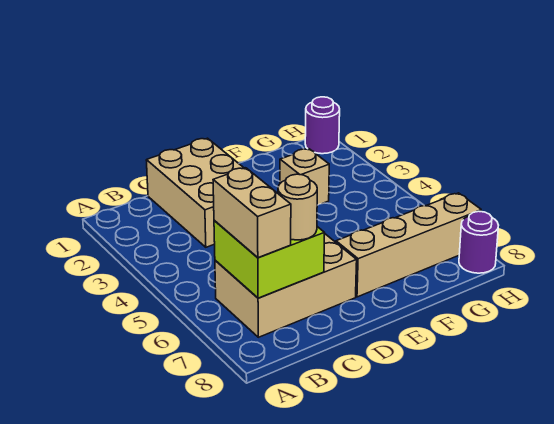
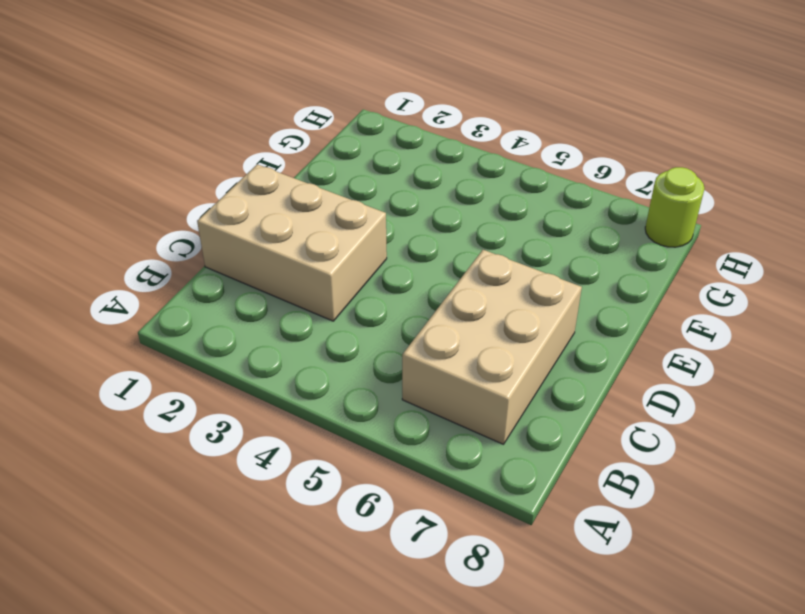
lime round brick H8 level 1 -> purple round brick H8 level 1
none -> tan brick E7:H7 level 1
none -> tan brick F3 level 1

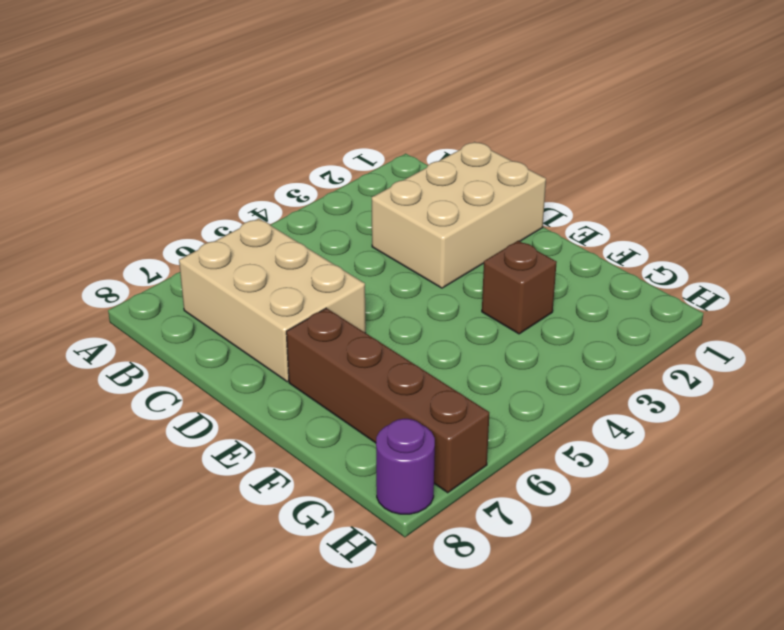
brown brick E7:H7 level 1 -> tan brick E7:H7 level 1
brown brick F3 level 1 -> tan brick F3 level 1
none -> purple round brick H1 level 1
none -> lime brick B6:C7 level 2

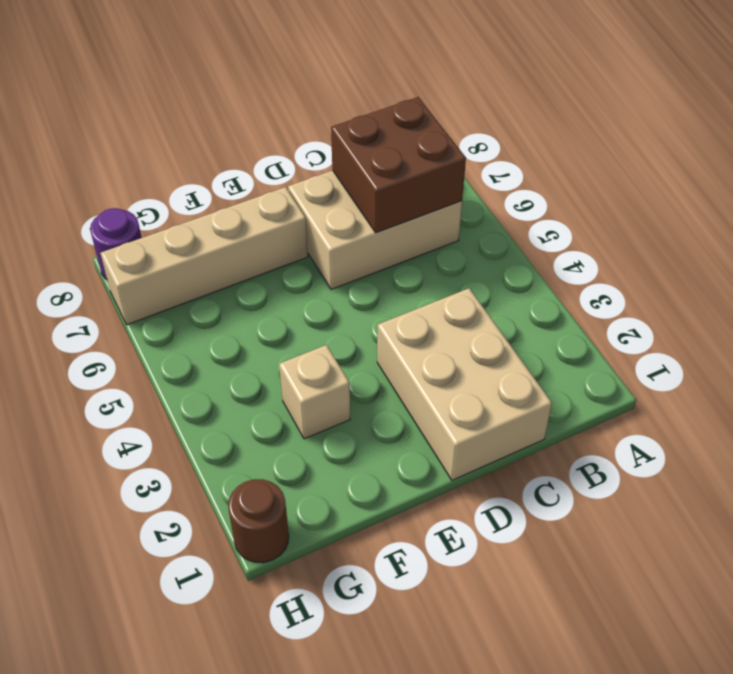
brown brick B6:C7 level 2 -> lime brick B6:C7 level 2
brown round brick H1 level 1 -> purple round brick H1 level 1
none -> tan brick B6:B7 level 3
none -> tan round brick C7 level 3

